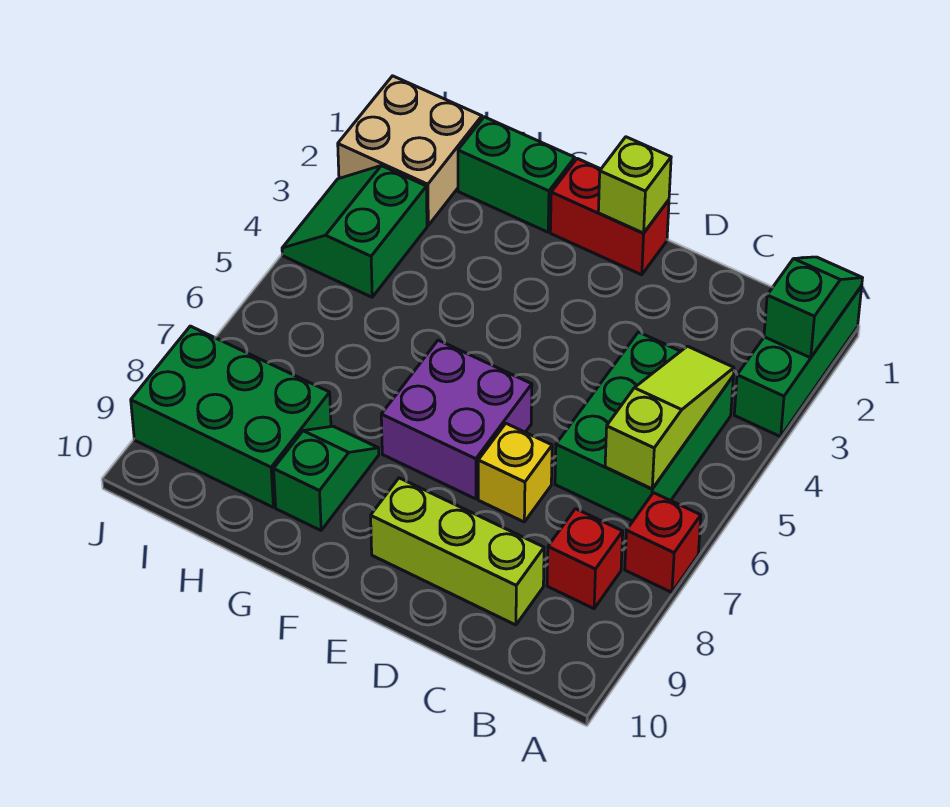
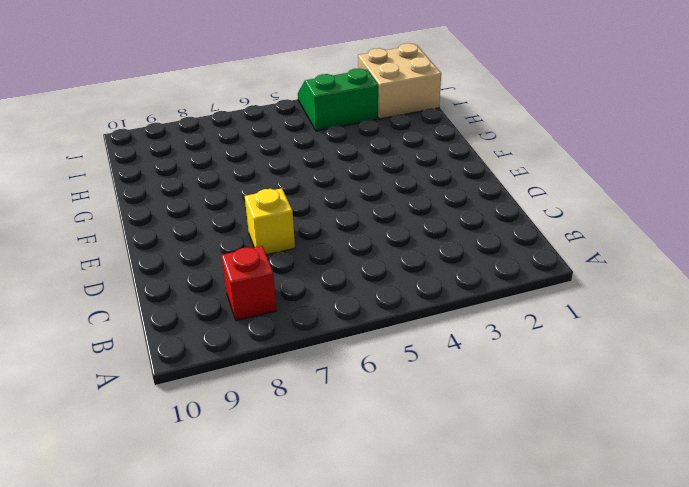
none -> green brick A1:A3 level 1
none -> red brick A7 level 1
none -> green brick B4:C6 level 1

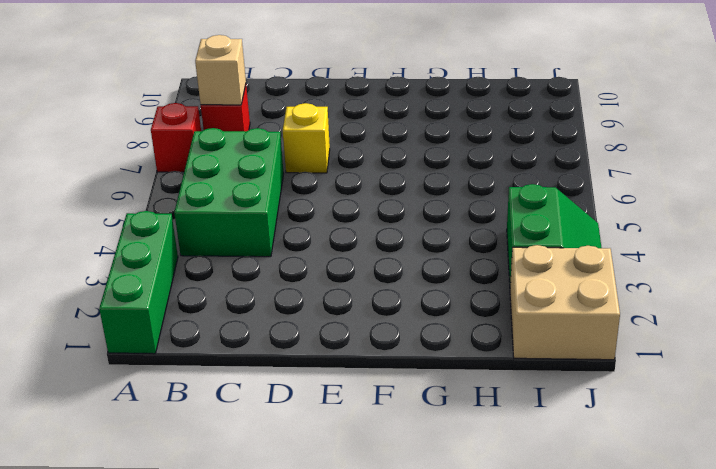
tan brick B8 level 2 -> none
none -> lime brick C9:E9 level 1
none -> red brick E1:F1 level 1
none -> purple brick E6:F7 level 1

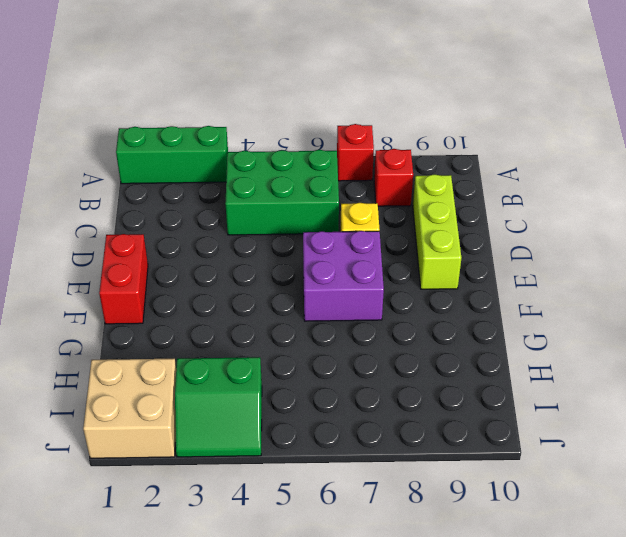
none -> green brick G1:H1 level 1
none -> green slope G8:G9 level 1 top 9
none -> green brick H8:J9 level 1

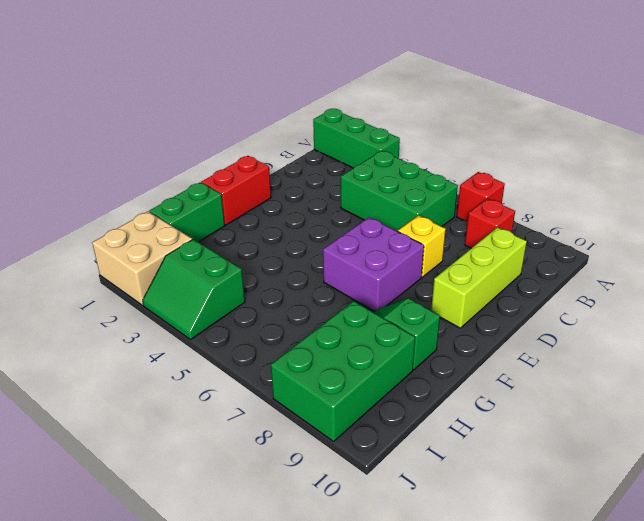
none -> green slope A1:A2 level 2 top 2
none -> lime slope B4:B6 level 2 top 6
none -> lime brick E1 level 2

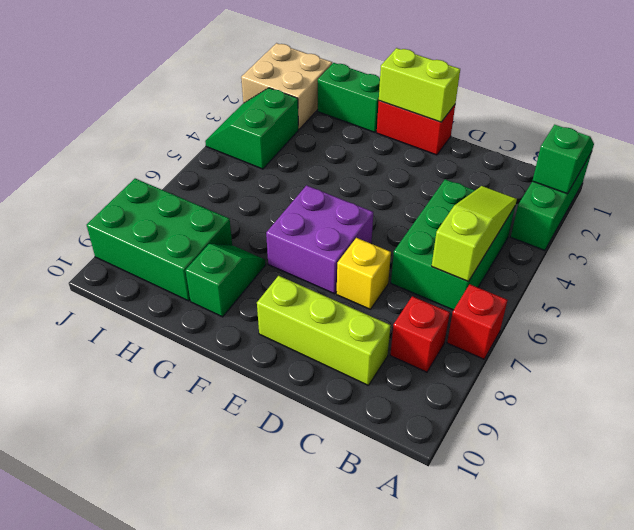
lime brick E1:F1 level 2 -> lime brick E1 level 2

